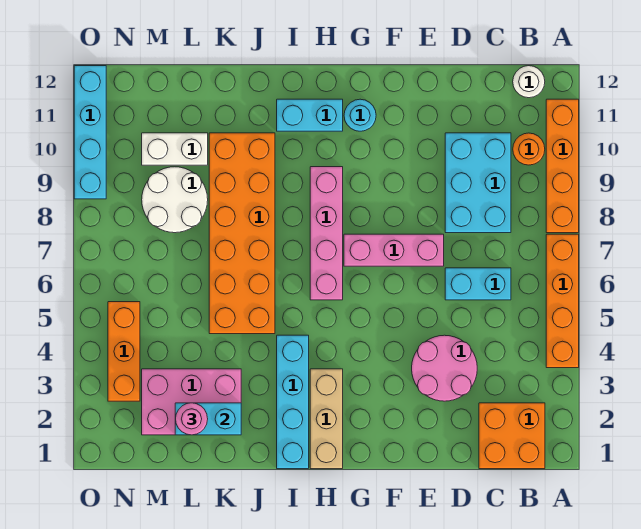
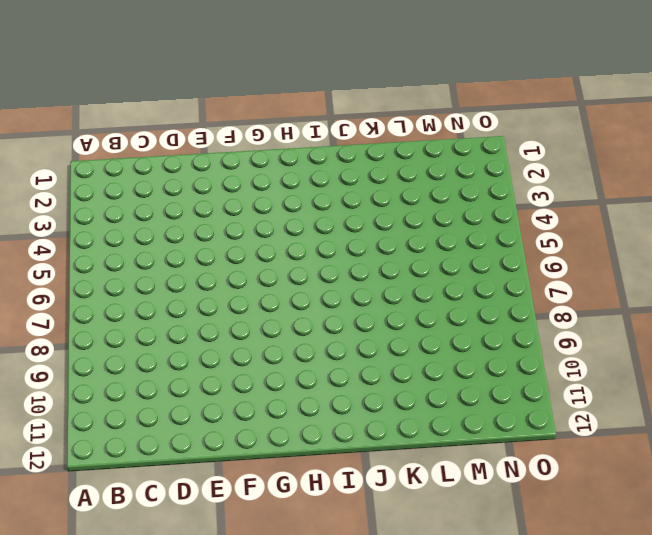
none -> orange brick A4:A7 level 1
none -> orange brick A8:A11 level 1
none -> orange brick B1:C2 level 1

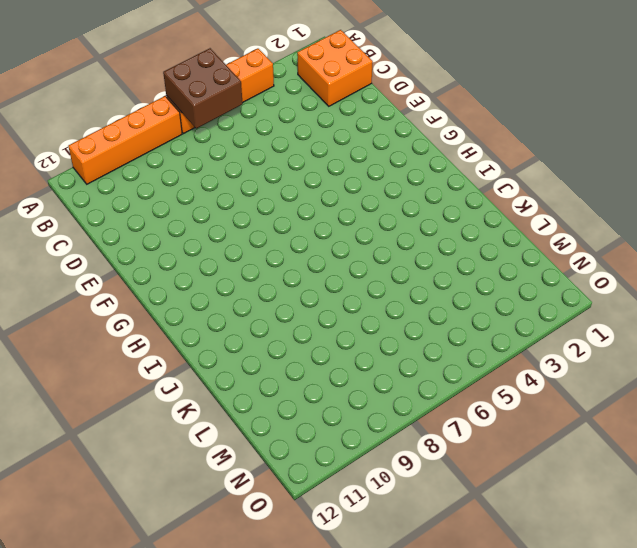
brown brick A6:B7 level 2 -> none
none -> orange round brick B10 level 1
none -> white round brick B12 level 1
none -> cyan brick C6:D6 level 1

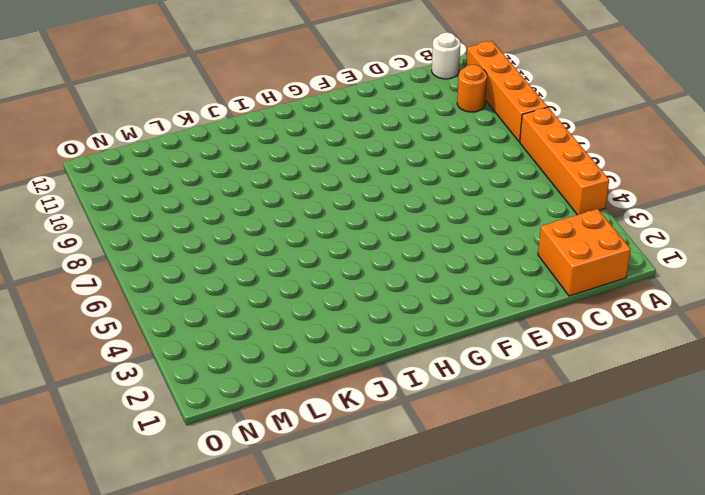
none -> cyan brick C6:D6 level 1
none -> cyan brick C8:D10 level 1
none -> pink round brick D3:E4 level 1

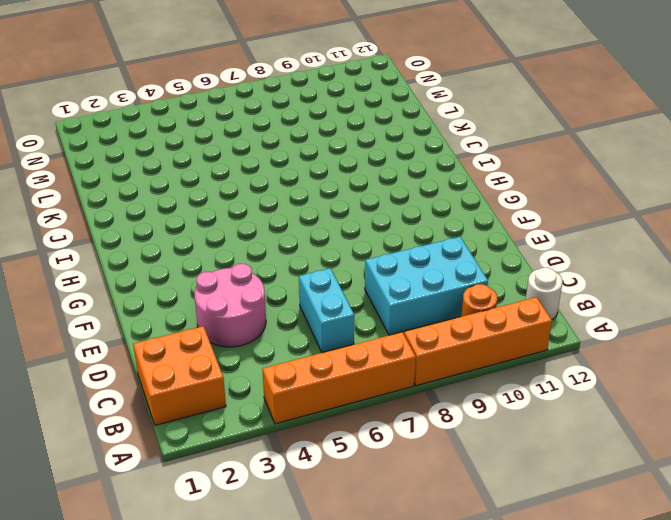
none -> pink brick E7:G7 level 1
none -> cyan round brick G11 level 1
none -> tan brick H1:H3 level 1

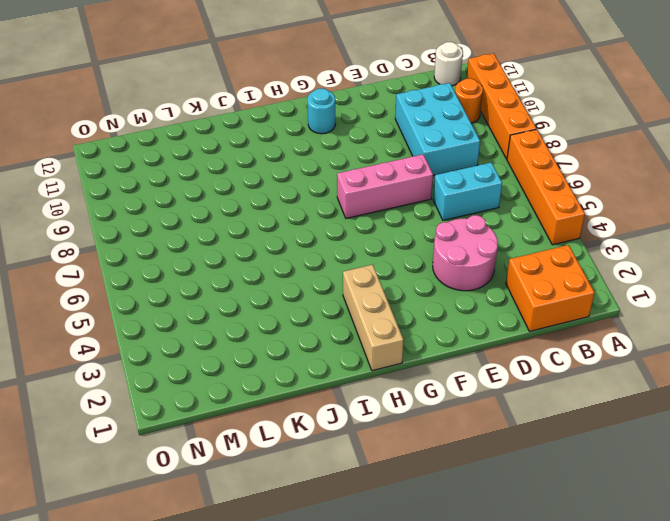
none -> pink brick H6:H9 level 1
none -> cyan brick H11:I11 level 1
none -> cyan brick I1:I4 level 1

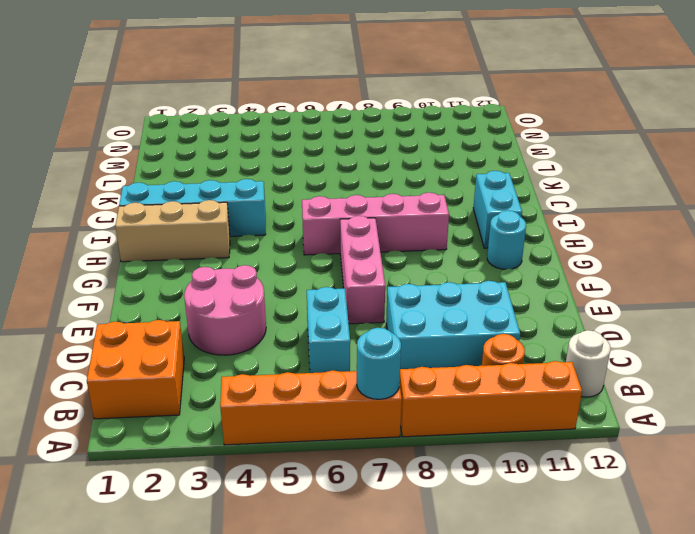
cyan round brick A7 level 2 -> none
none -> orange brick J5:K10 level 1
none -> pink brick K2:M3 level 1
none -> white round brick L8:M9 level 1

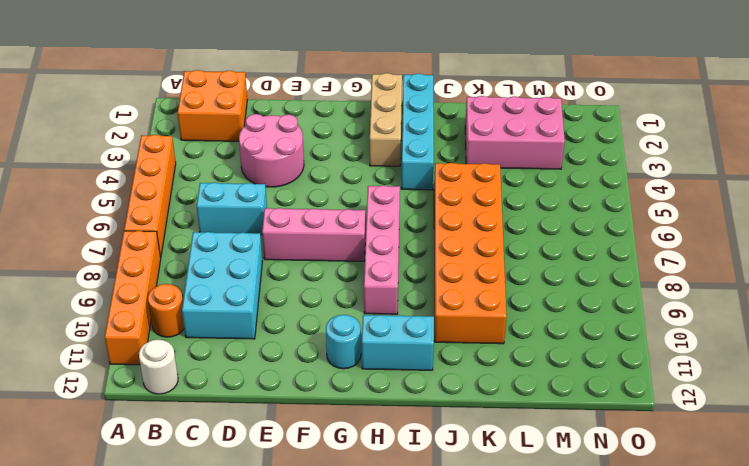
none -> white round brick L8:M9 level 1
none -> white brick L10:M10 level 1
none -> orange brick N3:N5 level 1

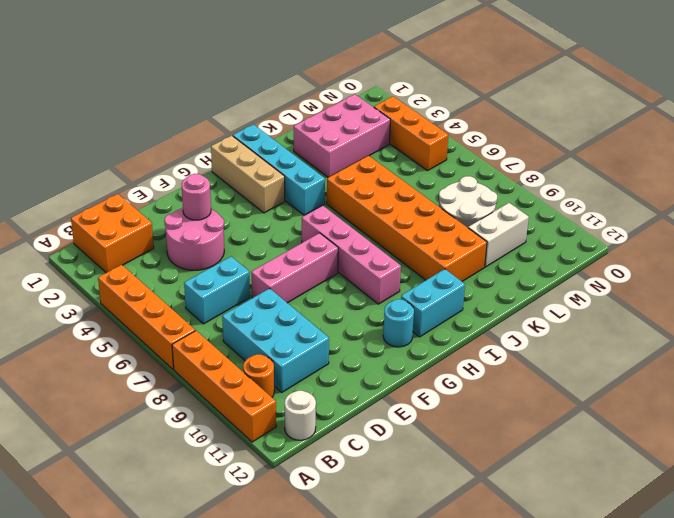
pink round brick E3 level 2 -> pink round brick L2 level 3
none -> cyan brick O9:O12 level 1
none -> cyan brick K2:L2 level 2

